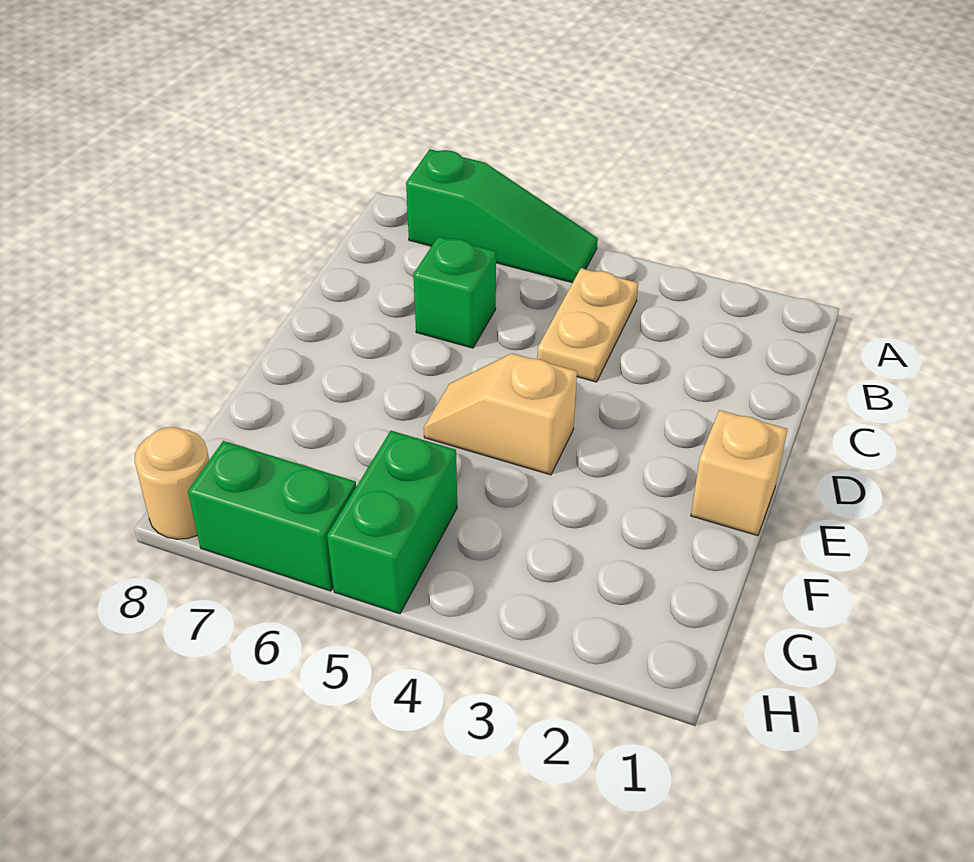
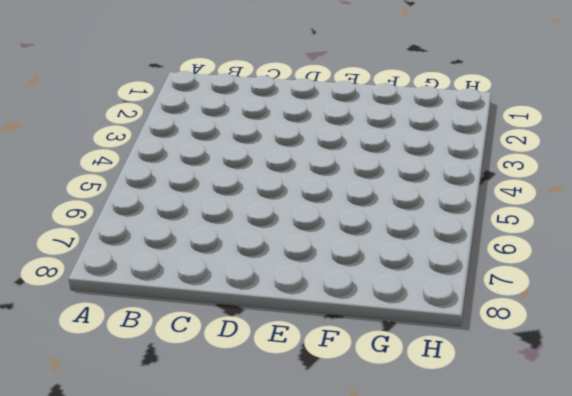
none -> green slope A5:A7 level 1 top 7
none -> tan plate B4:C4 level 1

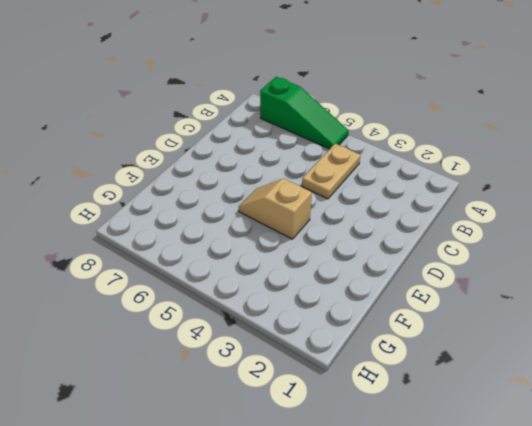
none -> green brick C6 level 1
none -> tan brick E1 level 1

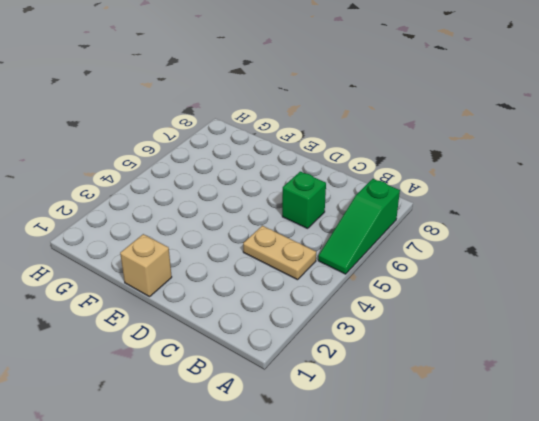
none -> tan slope E4:E5 level 1 top 4
none -> green brick G5:H5 level 1

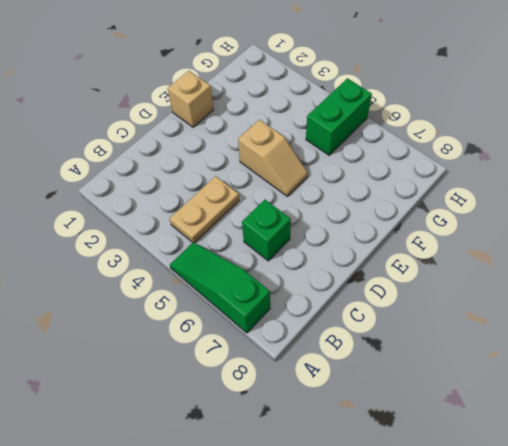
none -> green brick H6:H7 level 1
none -> tan round brick H8 level 1

